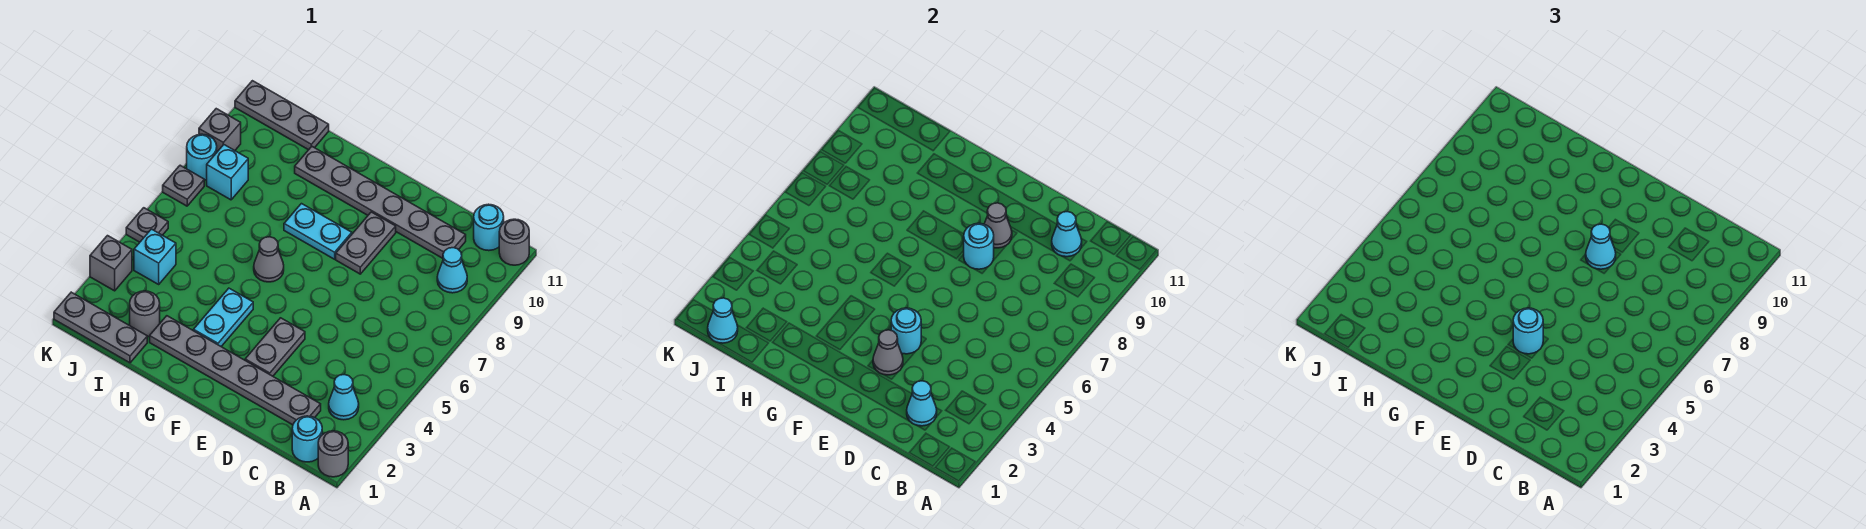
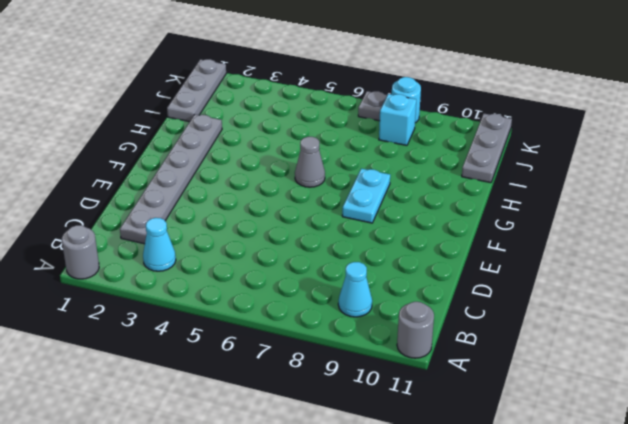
none -> cyan round brick B1 level 1
none -> cyan round brick B11 level 1
none -> grey plate C10:H10 level 1
none -> grey plate E3:E4 level 1

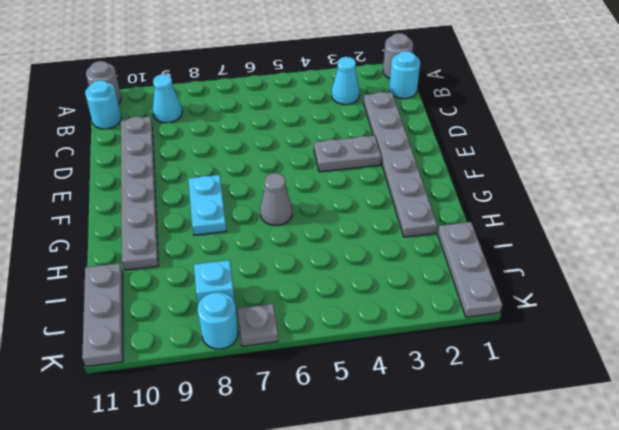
none -> grey plate E8:E9 level 1
none -> cyan plate G3:G4 level 1
none -> grey round brick I2 level 1
none -> cyan brick J4 level 1

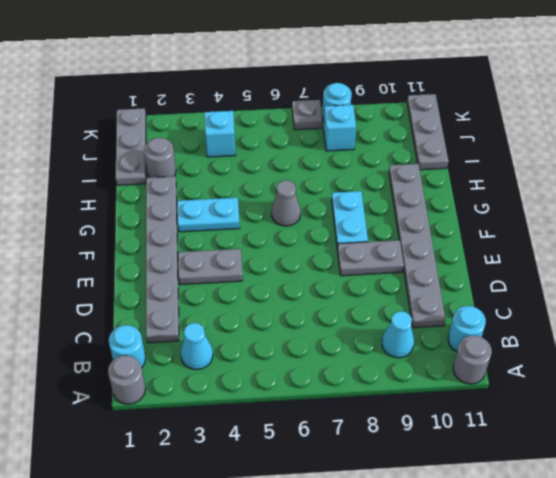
none -> grey brick K3 level 1
none -> grey plate K5 level 1
none -> grey brick K9 level 1
none -> cyan cone C2 level 2

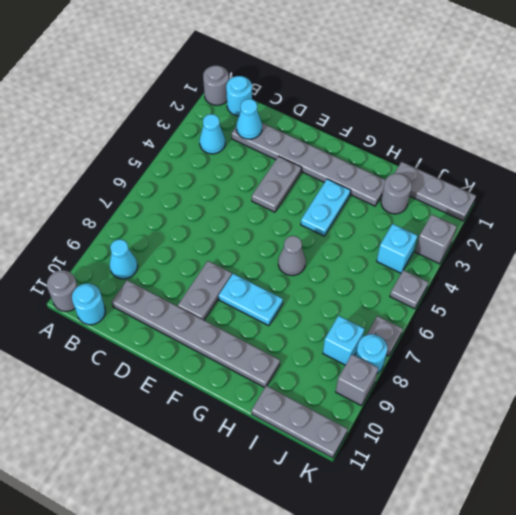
none -> cyan cone C10 level 2
none -> grey cone E3 level 2
none -> cyan round brick E4 level 2
none -> cyan round brick E8 level 2

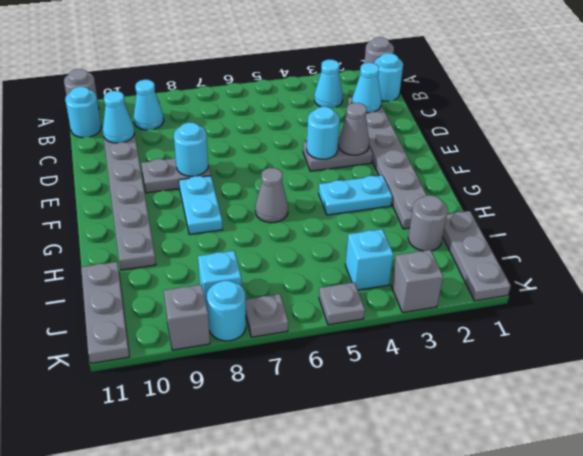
none -> grey cone E9 level 2
none -> cyan cone J1 level 2
none -> cyan round brick E4 level 3
none -> cyan cone E8 level 3

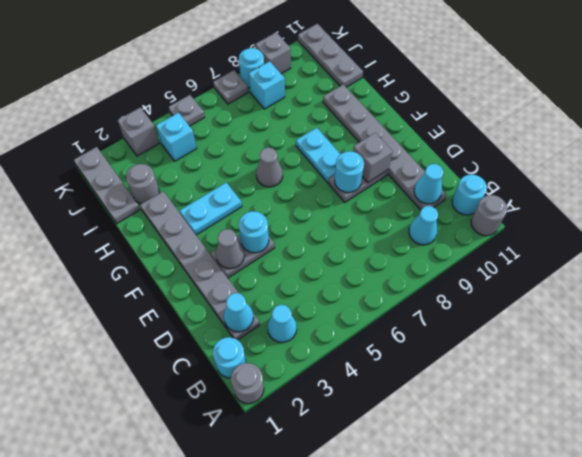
grey brick E9 level 2 -> grey cone E9 level 2
none -> cyan cone J1 level 2
none -> cyan round brick E4 level 3
none -> cyan cone E8 level 3

